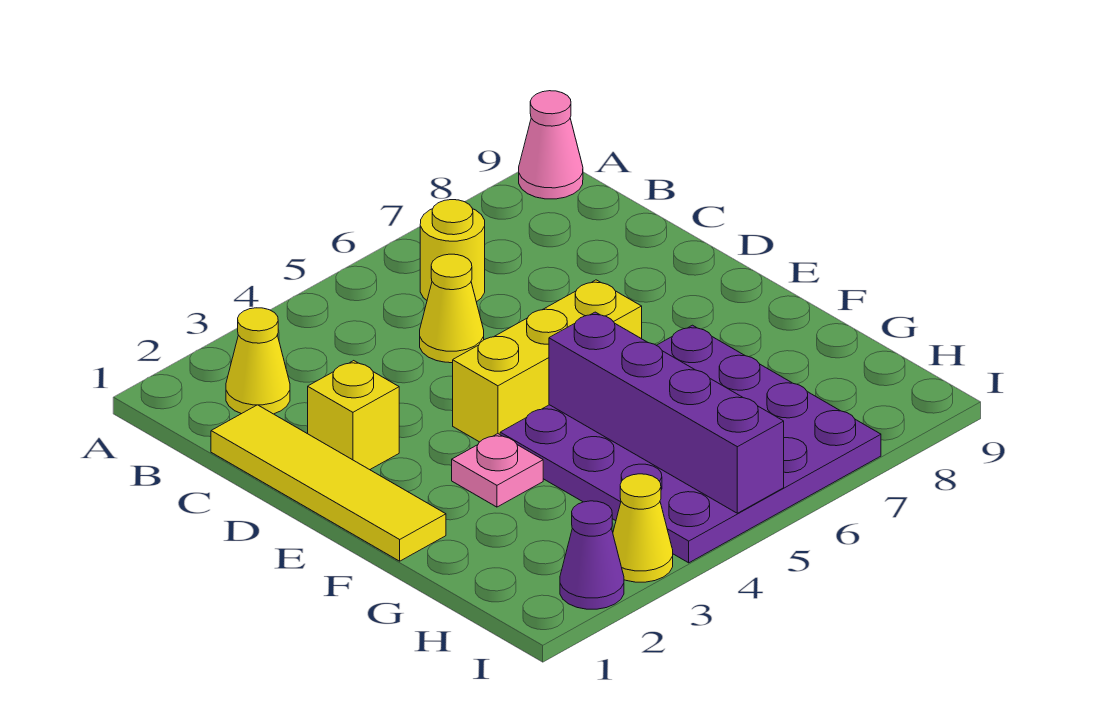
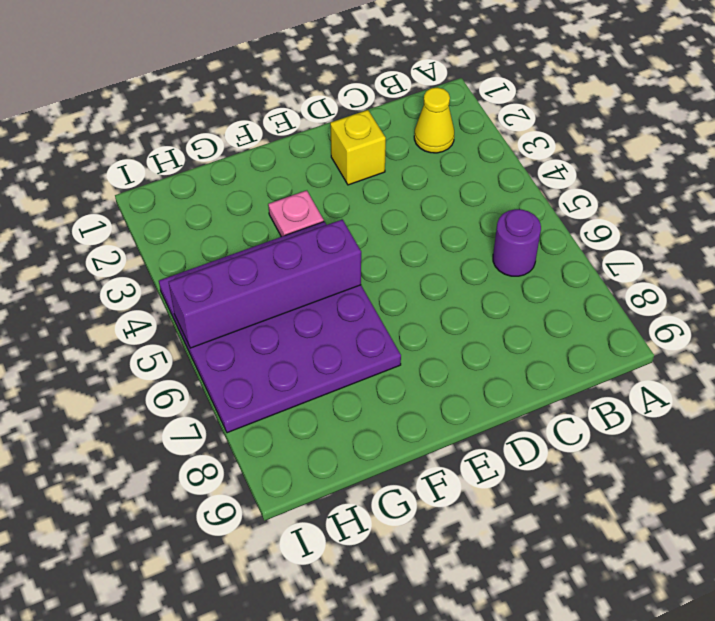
purple round brick B6 level 1 -> yellow round brick B6 level 1
none -> pink cone A9 level 1
none -> yellow tile C1:F1 level 1
none -> yellow cone C5 level 1

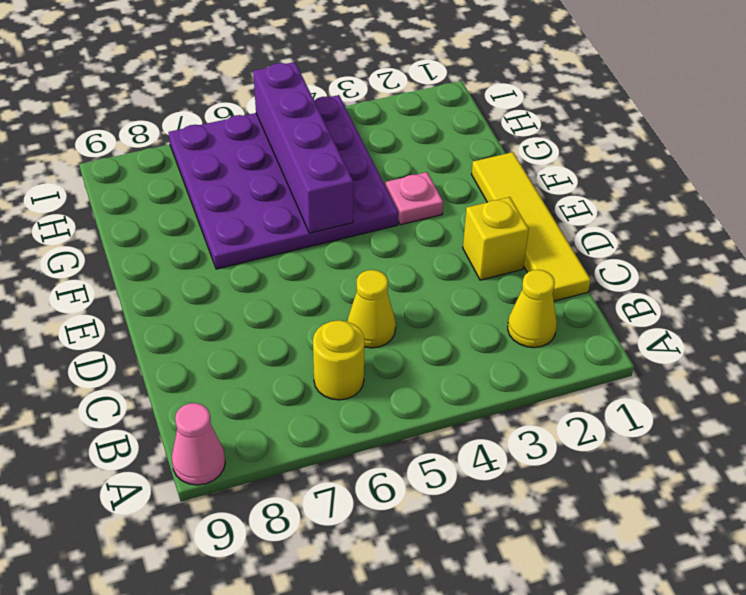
none -> yellow brick E4:E6 level 1
none -> purple cone I2 level 1
none -> yellow cone I3 level 1

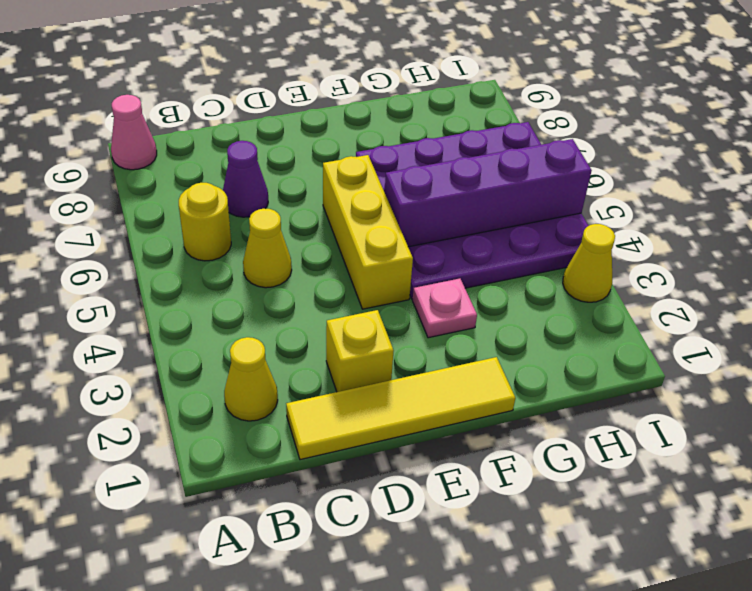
purple cone C7 level 1 -> purple cone I2 level 1

